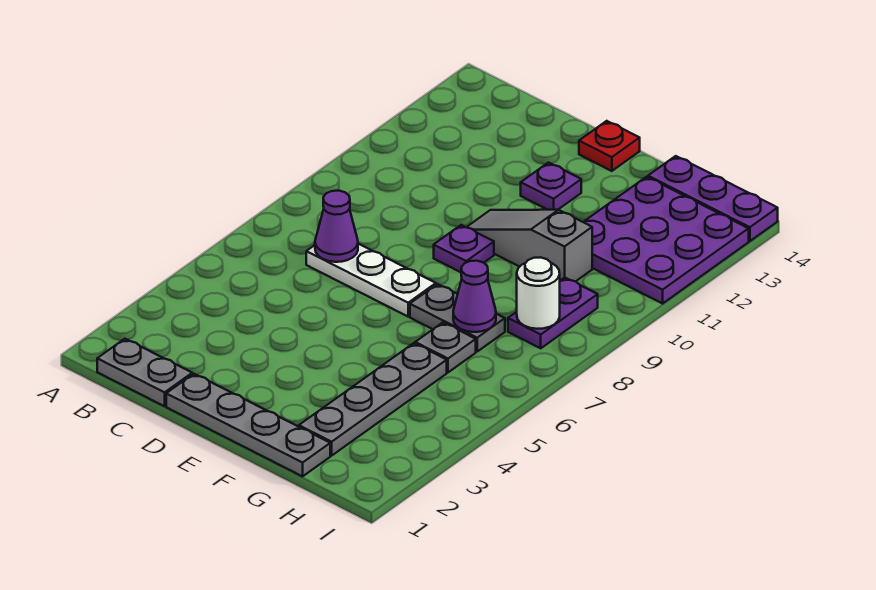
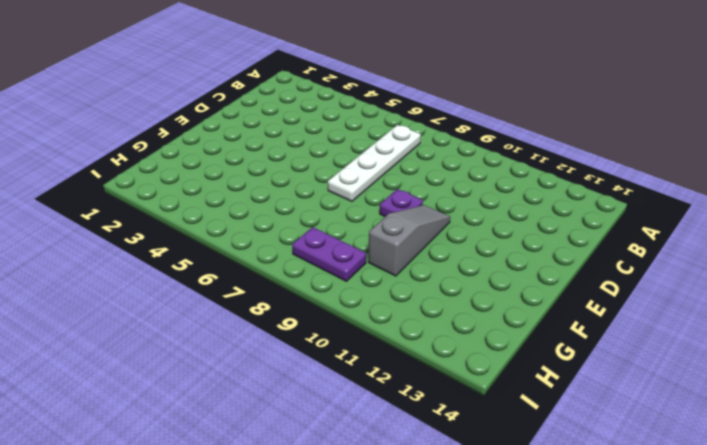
white plate B7:E7 level 1 -> white plate C7:E7 level 1
none -> grey plate B1:C1 level 1
none -> grey plate D1:G1 level 1
none -> purple plate E12 level 1

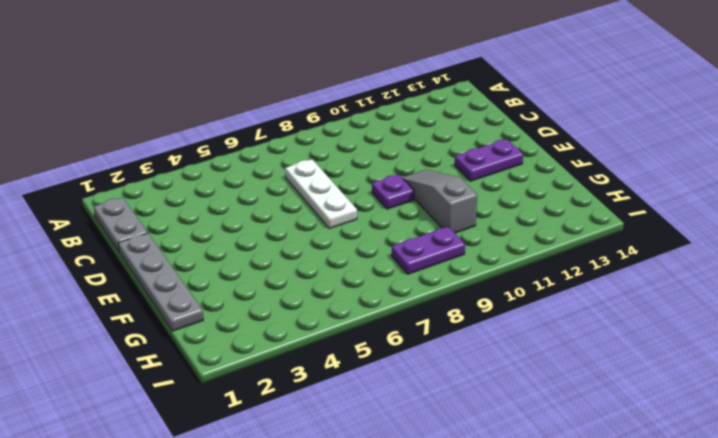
purple plate E12:E13 level 1 -> purple plate E12 level 1
none -> red plate E14 level 1
none -> grey plate F7:G7 level 1
none -> grey plate G2:G5 level 1

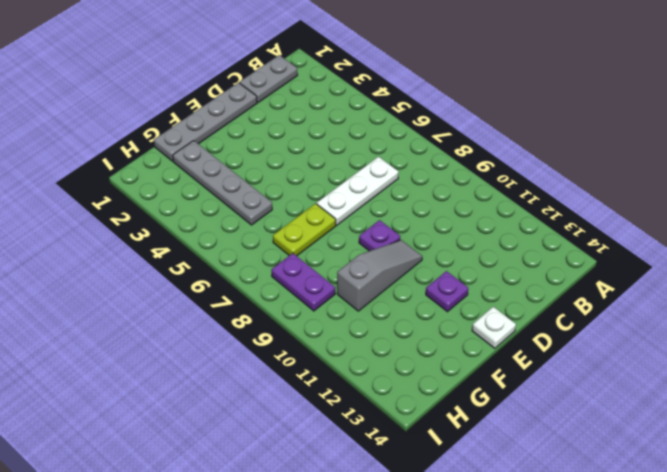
white plate E14 level 1 -> red plate E14 level 1
lime plate F7:G7 level 1 -> grey plate F7:G7 level 1
none -> grey plate G6 level 1
none -> purple plate G11:I13 level 1
none -> purple plate G14:I14 level 1

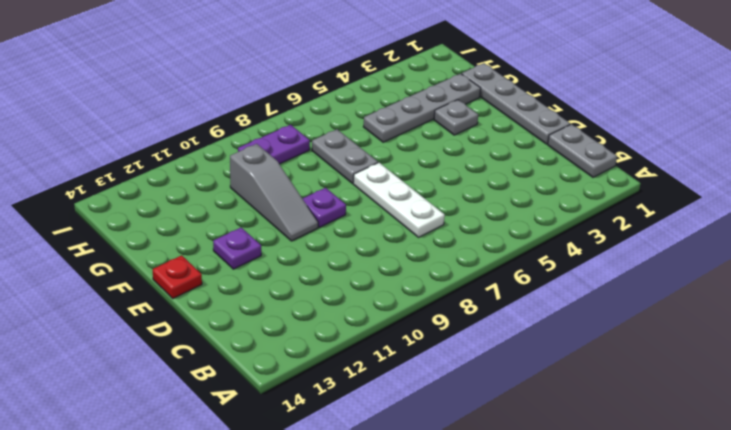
grey plate F3 level 1 -> grey plate G6 level 1
none -> purple plate G11:I13 level 1
none -> purple plate G14:I14 level 1
none -> purple cone C7 level 2

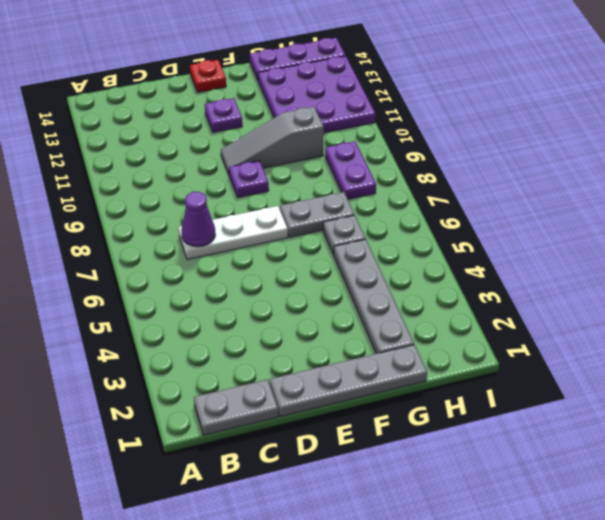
none -> purple cone G7 level 2
none -> white round brick H8 level 2

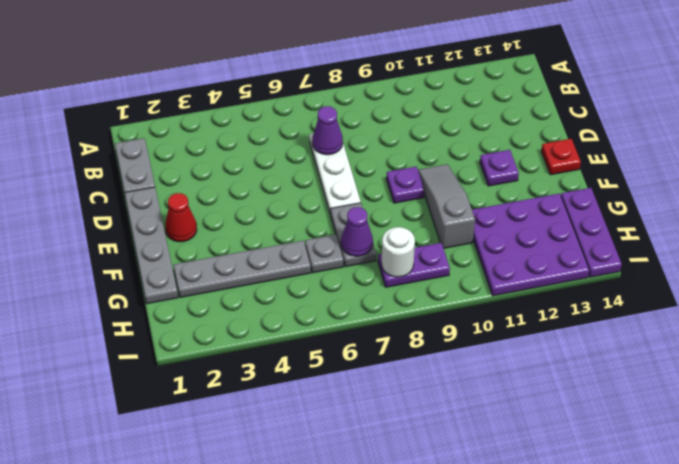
red cone E2 level 1 -> none

